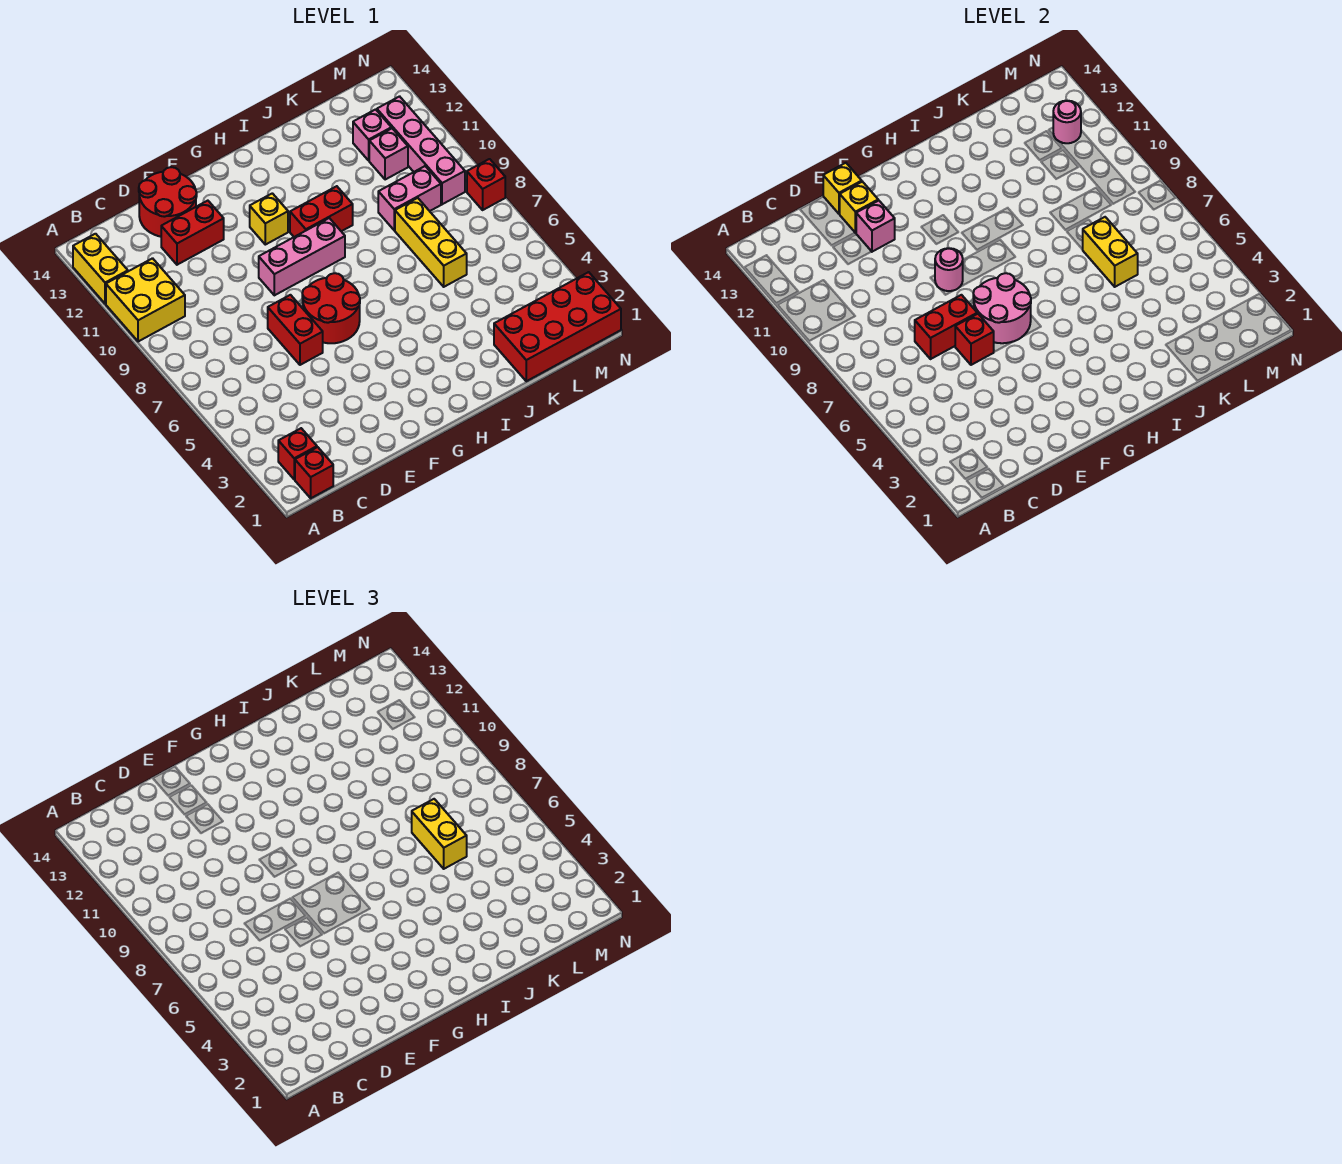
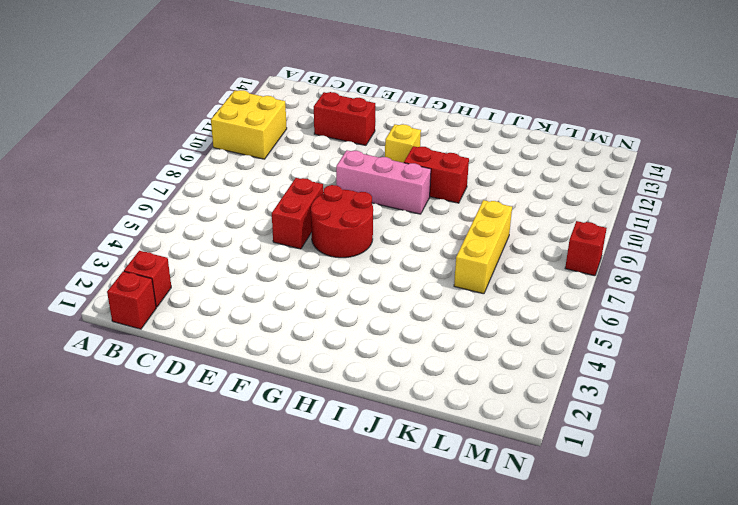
none -> yellow brick A12:A13 level 1
none -> red round brick D13:E14 level 1
none -> red brick K1:N2 level 1

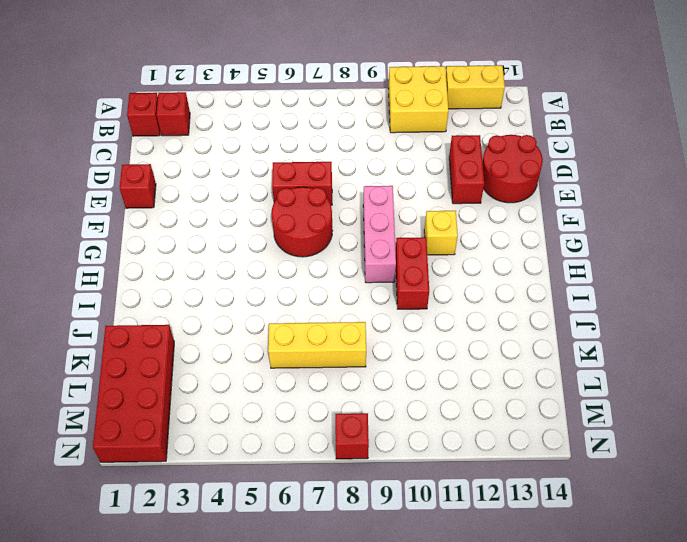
red brick E1 level 1 -> red brick E6 level 2
none -> pink brick K9:L9 level 1
none -> pink brick L11 level 1
none -> pink brick L12 level 1

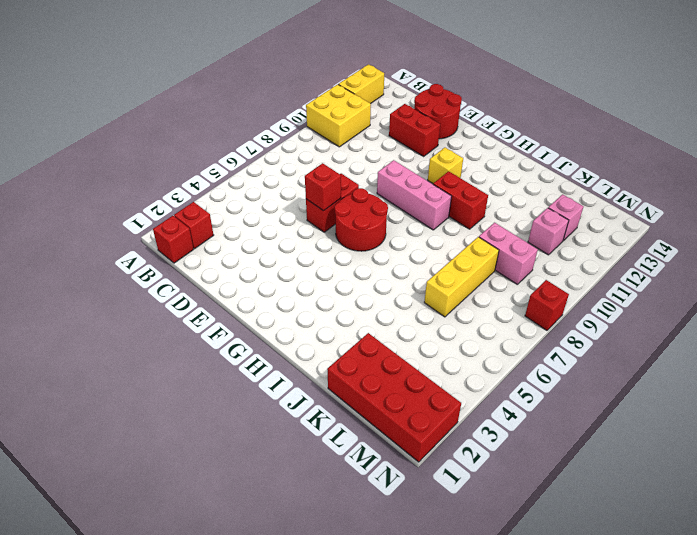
none -> pink brick M9:M12 level 1
none -> red brick D7:E7 level 2
none -> pink brick E12 level 2

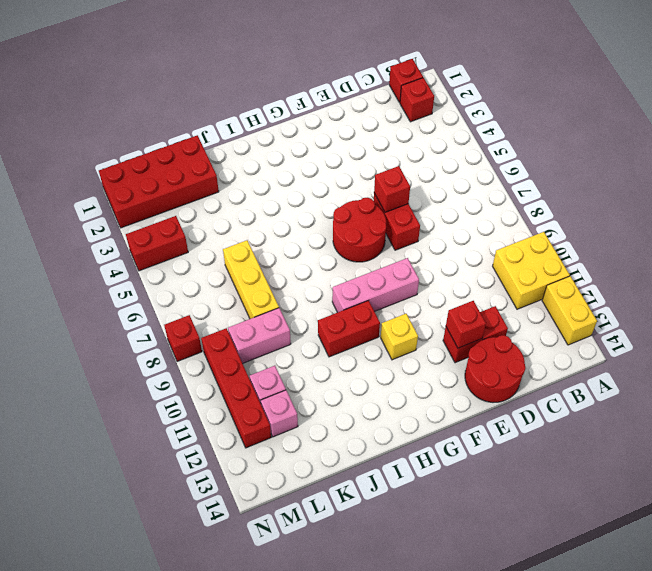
red brick E12 level 2 -> pink brick E12 level 2
red brick M4:N4 level 1 -> red brick D7:E7 level 2
red brick M9:M12 level 1 -> pink brick M9:M12 level 1
none -> yellow brick E13 level 2
none -> yellow brick E14 level 2
none -> pink round brick F6:G7 level 2

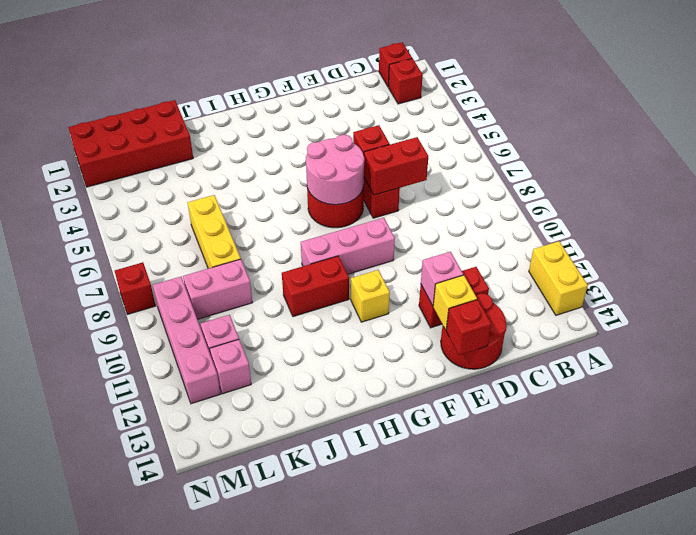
red brick E14 level 2 -> yellow brick E14 level 2
none -> yellow brick A10:B11 level 1
none -> pink round brick F9 level 2
none -> yellow brick K6:K7 level 2

